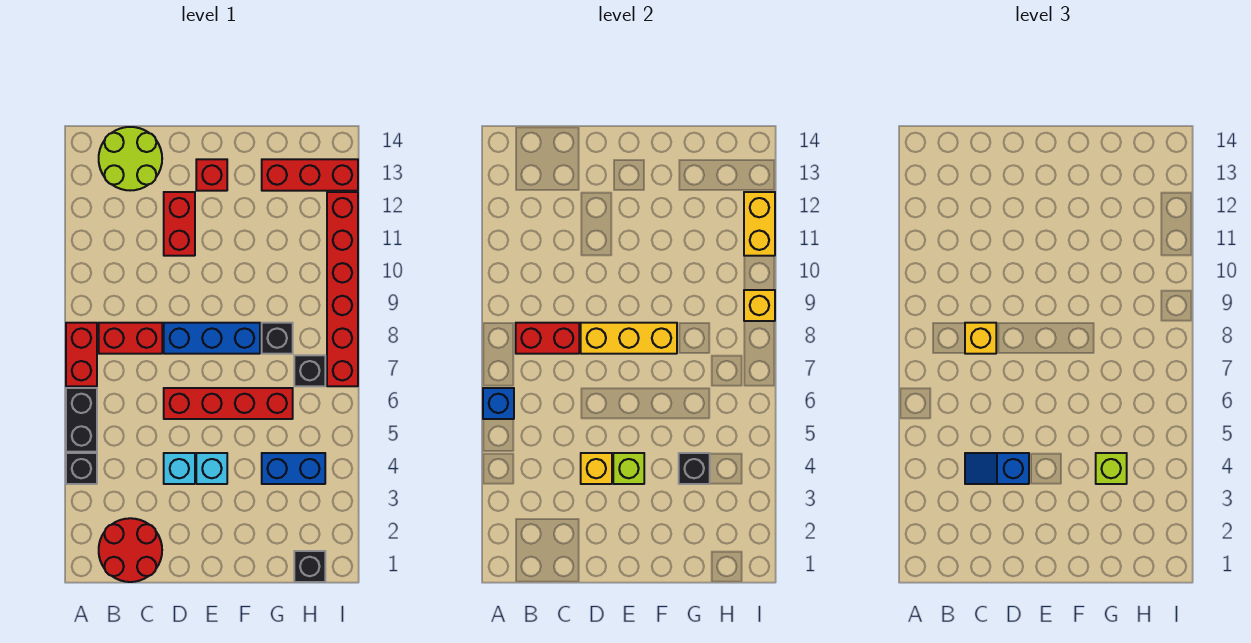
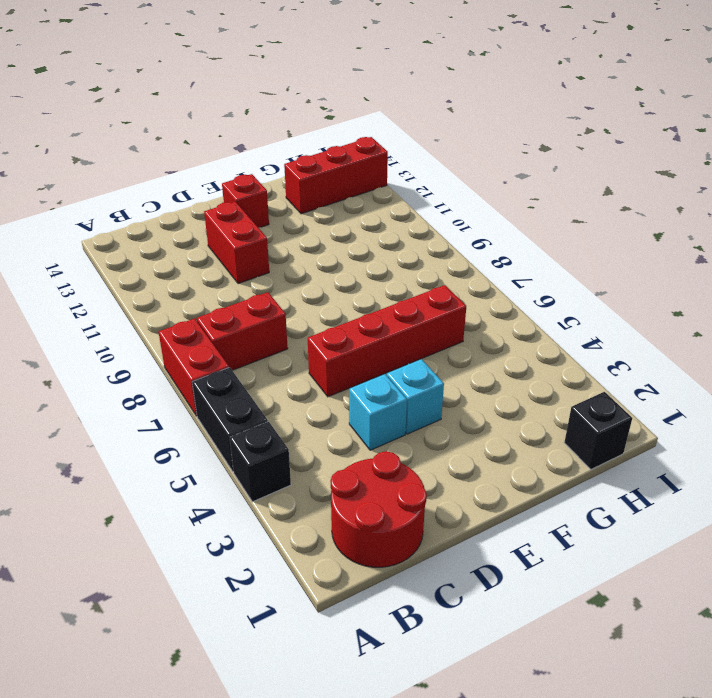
none -> lime round brick B13:C14 level 1
none -> blue brick D8:F8 level 1
none -> blue brick G4:H4 level 1

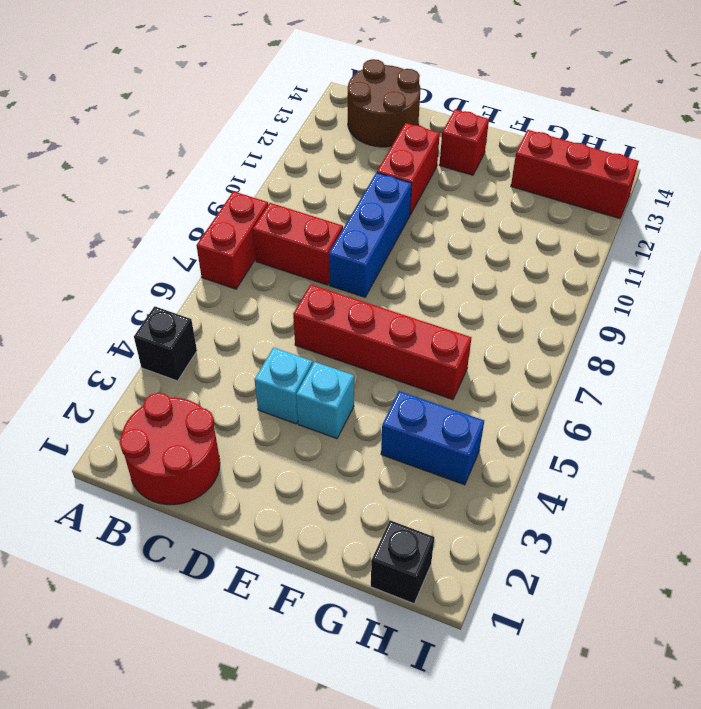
brown round brick B13:C14 level 1 -> lime round brick B13:C14 level 1
blue brick D8:D10 level 1 -> blue brick D8:F8 level 1
none -> black brick A5:A6 level 1
none -> black brick G8 level 1
none -> black brick H7 level 1

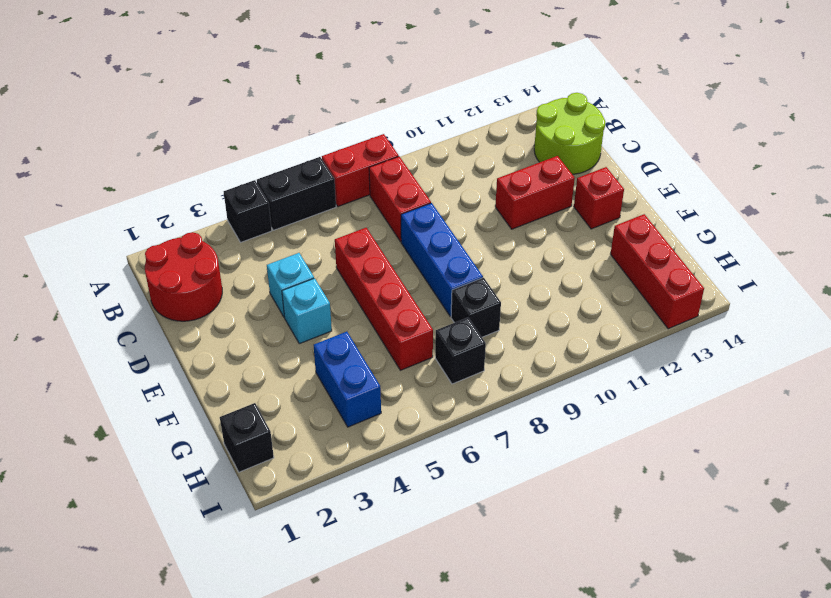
none -> red brick I7:I12 level 1
none -> blue brick A6 level 2
none -> red brick B8:C8 level 2

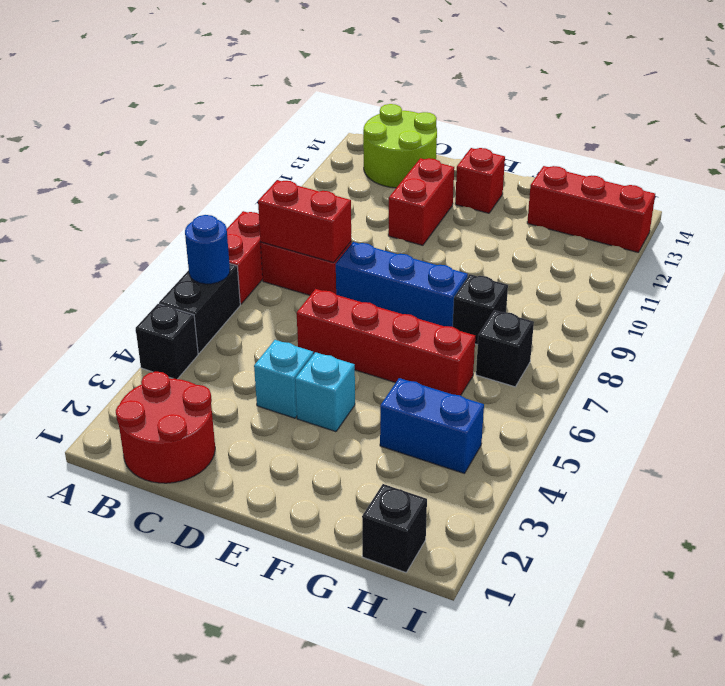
blue round brick A6 level 2 -> blue brick A6 level 2
none -> red brick I7:I12 level 1
none -> yellow brick D4 level 2
none -> yellow brick D8:F8 level 2

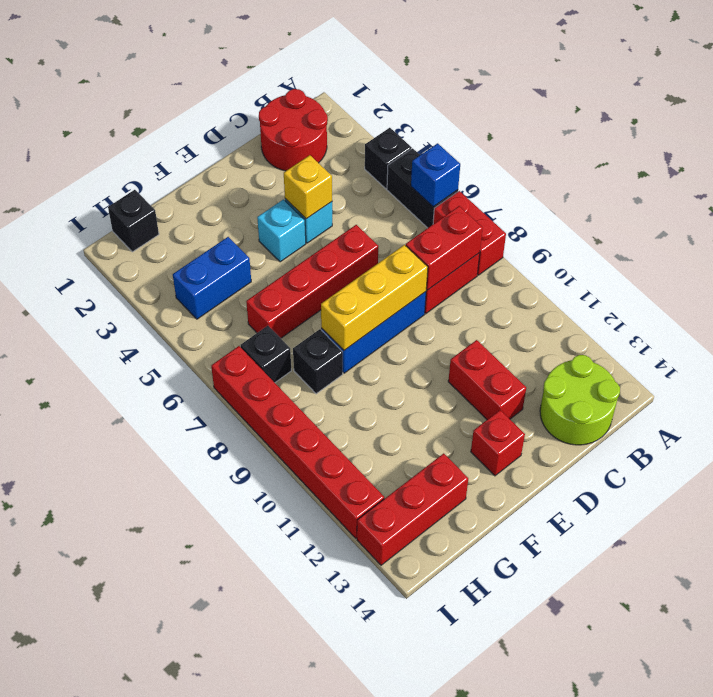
none -> lime brick E4 level 2
none -> black brick G4 level 2
none -> yellow brick I9 level 2

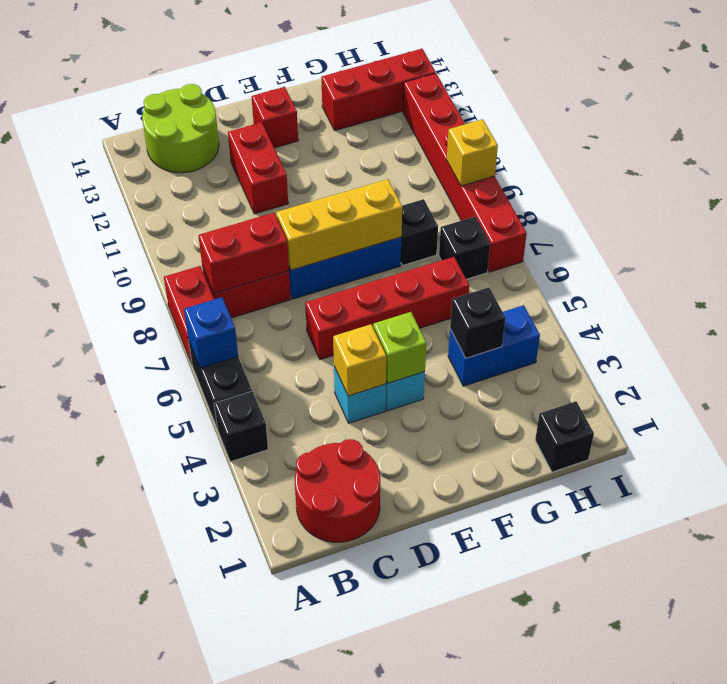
none -> yellow brick I11:I12 level 2
none -> blue slope C4:D4 level 3 top D
none -> yellow brick C8 level 3

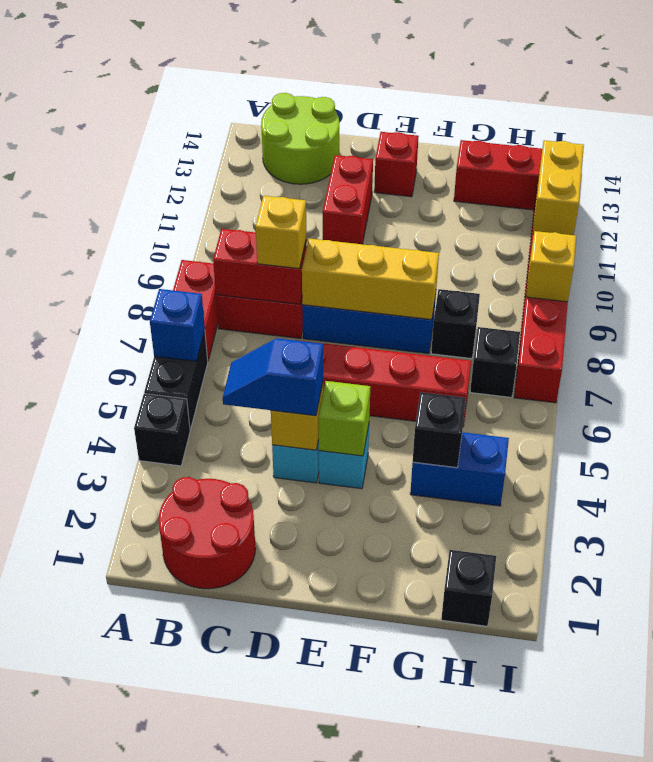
none -> lime brick G4 level 3

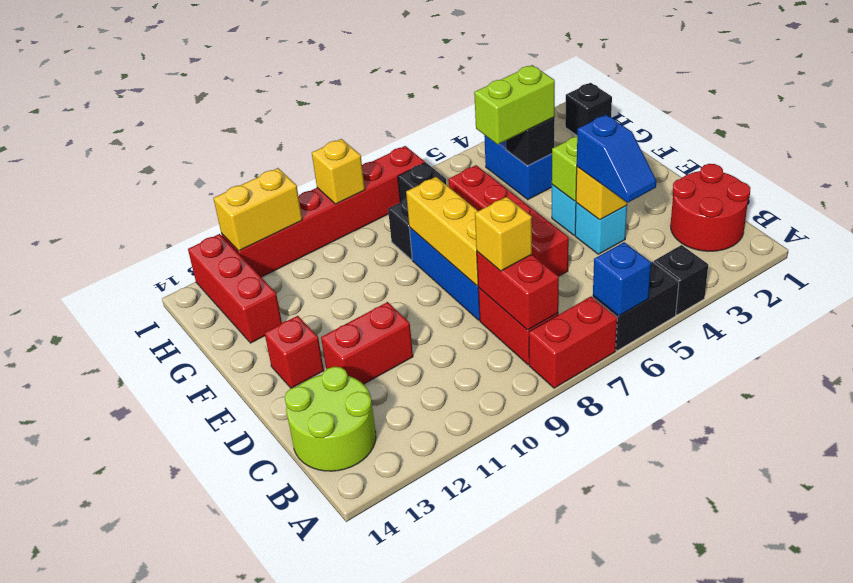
lime brick G4:G5 level 3 -> lime brick G4 level 3

